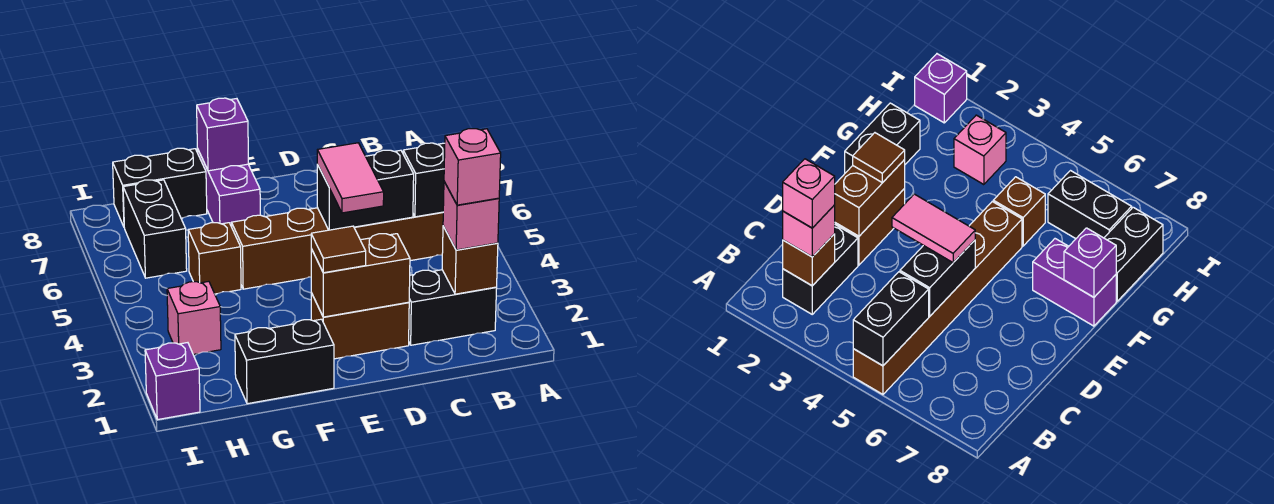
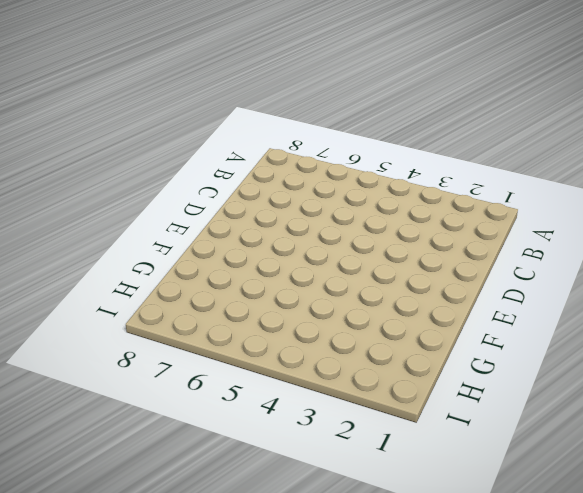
none -> brown brick A5:F5 level 1
none -> black brick B2:C2 level 1
none -> brown brick D2:E2 level 1

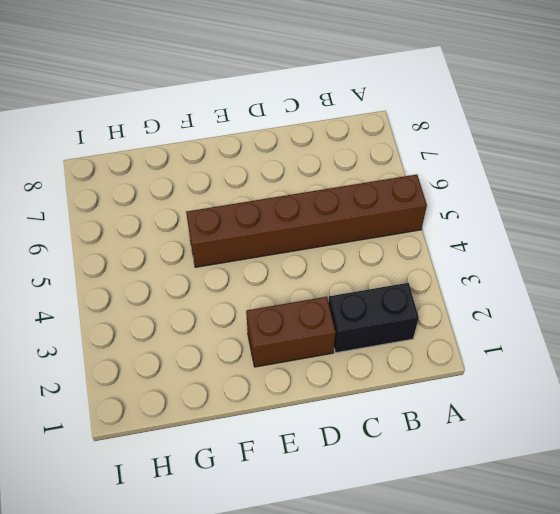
none -> black brick F1:G1 level 1
none -> purple brick F7:F8 level 1
none -> brown brick G5 level 1

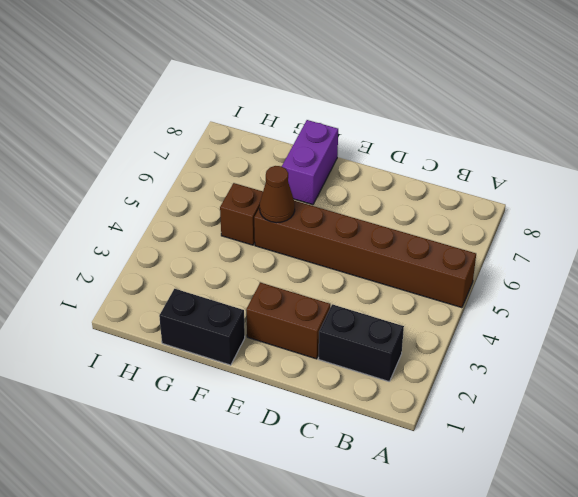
brown cone F5 level 2 -> none
none -> black brick G8:H8 level 1
none -> pink brick H3 level 1
none -> black brick H6:H7 level 1

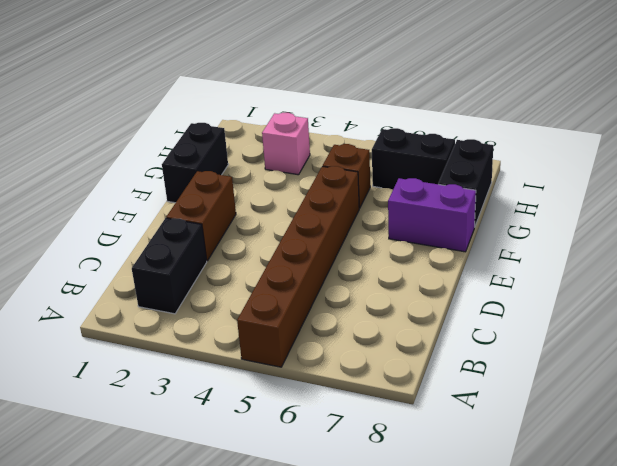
none -> purple brick I1 level 1
none -> black brick A5:B5 level 2
none -> brown brick B2 level 2

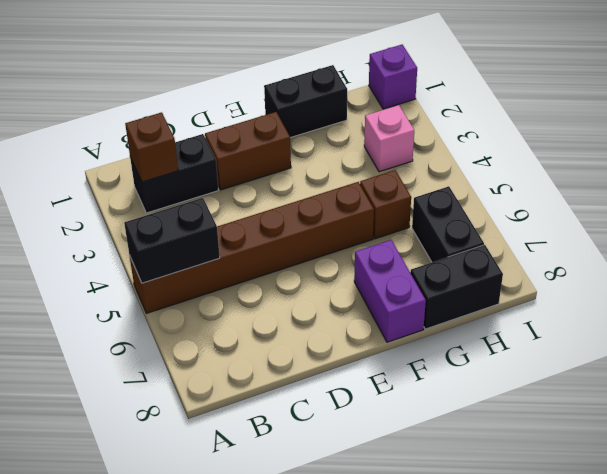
none -> black brick C5:D5 level 2
none -> brown brick D2:E2 level 2
none -> purple brick F8 level 2

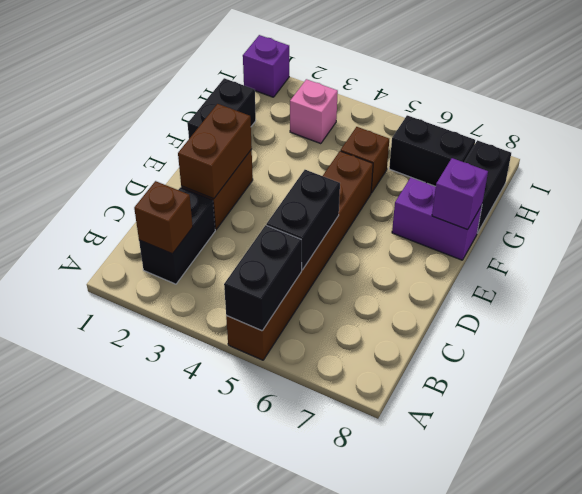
none -> pink brick B2 level 3
none -> pink tile D4:D5 level 3
none -> brown tile E2 level 3

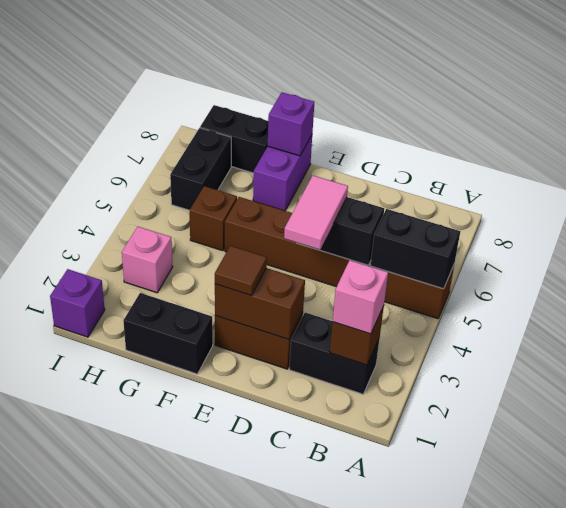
none -> pink brick B2 level 4

